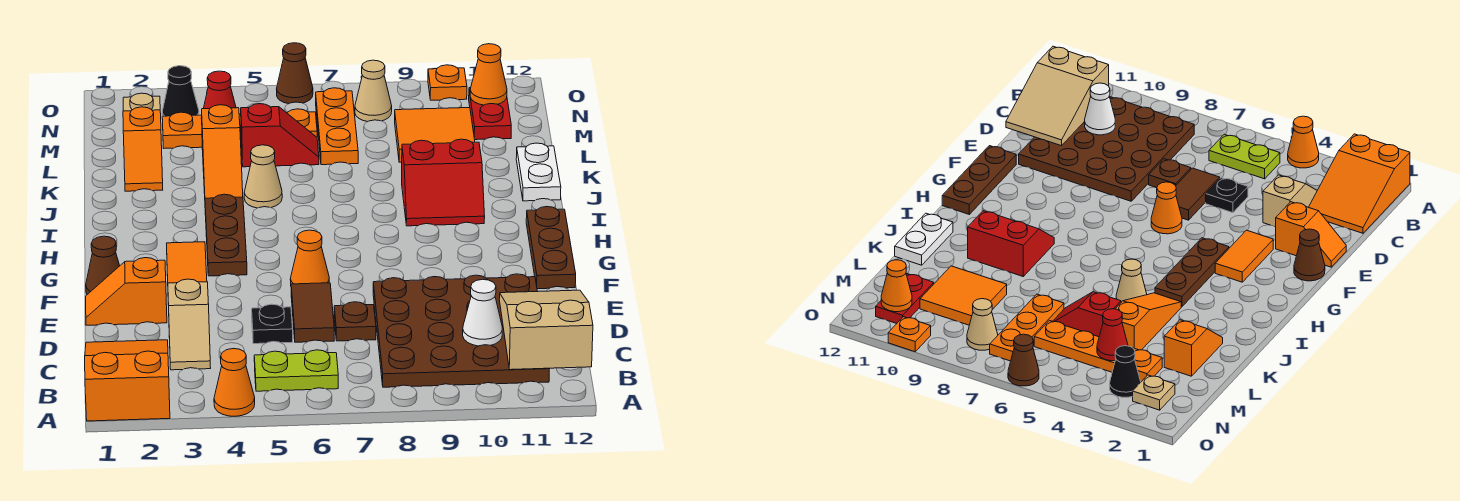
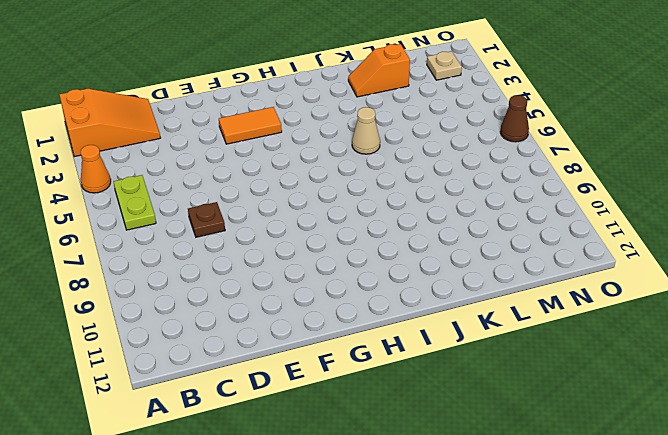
none -> brown plate B8:E11 level 1
none -> tan slope C3:D3 level 1 top D
none -> black plate D5 level 1
none -> brown tile D6:E6 level 1

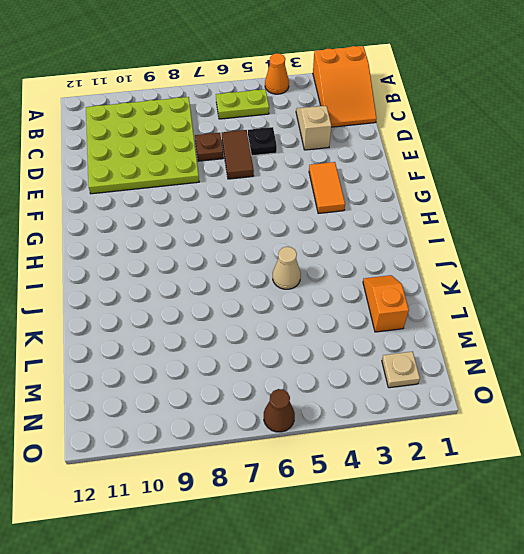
lime plate B8:E11 level 1 -> brown plate B8:E11 level 1
none -> orange slope E1:E2 level 1 top 2
none -> brown cone F1 level 1
none -> orange cone F6 level 1
none -> brown plate F12:H12 level 1

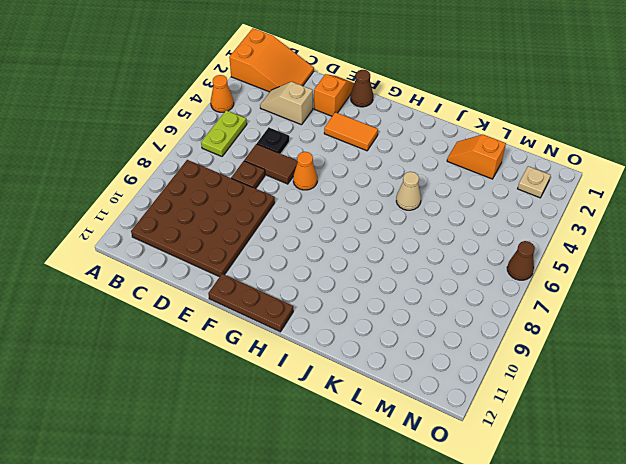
none -> brown plate G4:I4 level 1
none -> red slope I9:J10 level 1 top J
none -> orange slope J4:L4 level 1 top L
none -> white plate J12:K12 level 1

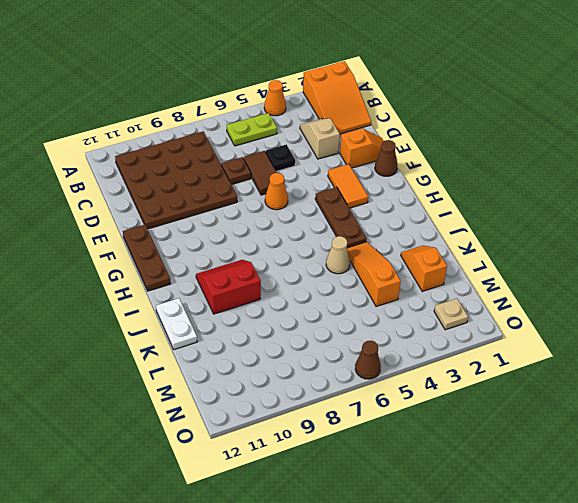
none -> red slope L5:L6 level 1 top 5
none -> orange plate L7:N7 level 1
none -> orange tile L9:M10 level 1
none -> orange plate M3:M6 level 1

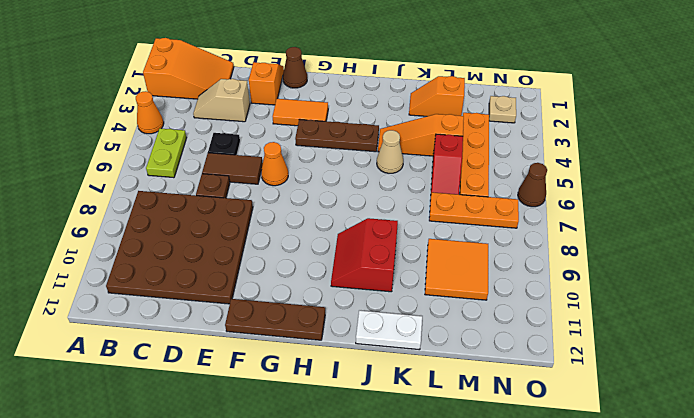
none -> red plate M11:N11 level 1
none -> black cone N3 level 1
none -> tan cone N8 level 1
none -> orange plate O10 level 1

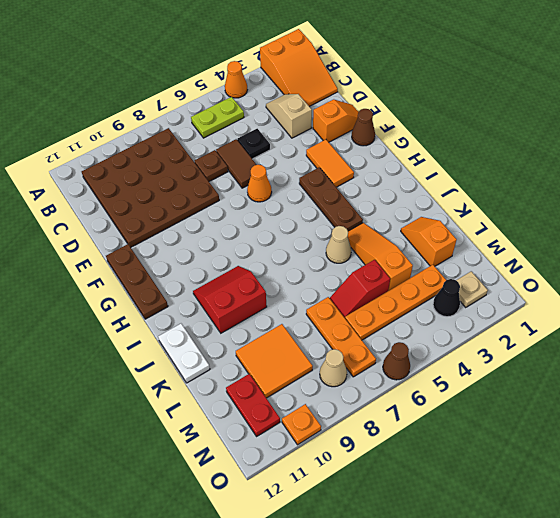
none -> tan slope B11:D12 level 2 top B
none -> white cone C10 level 2
none -> red cone M4 level 2
none -> orange cone N11 level 2

